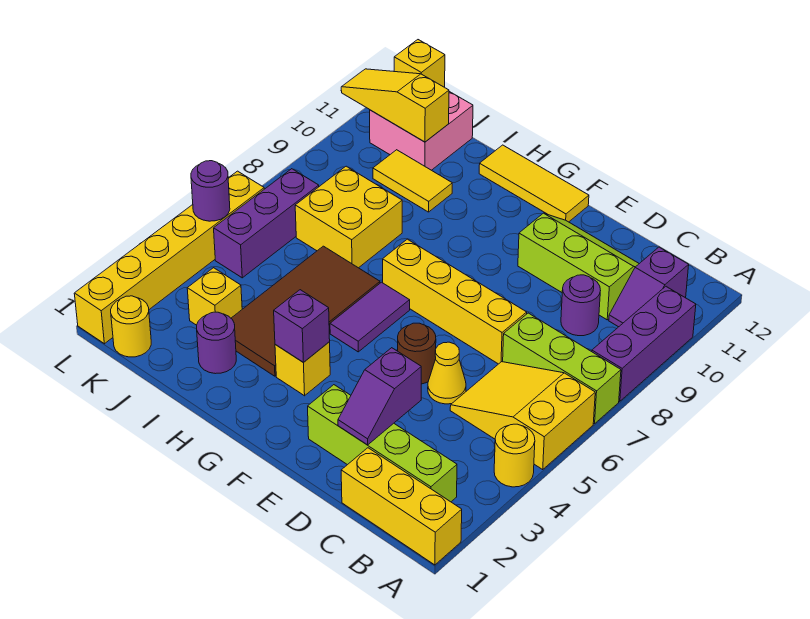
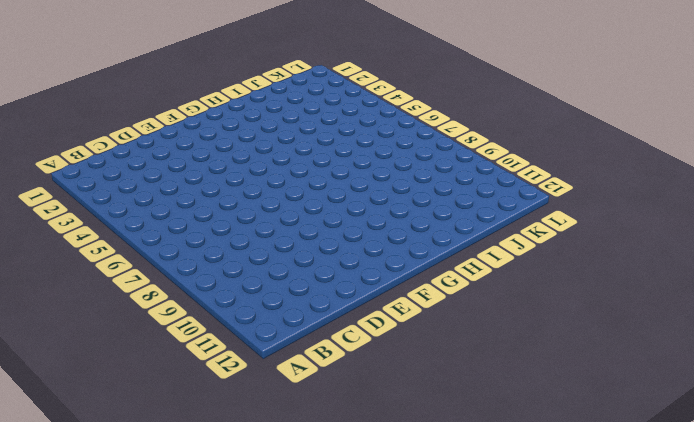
none -> yellow brick A1:C1 level 1
none -> yellow round brick A4 level 1
none -> yellow slope A5:C6 level 1 top A

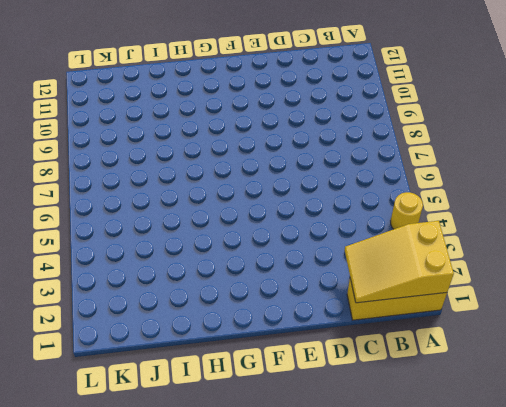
yellow slope A1:C2 level 2 top A -> yellow slope A5:C6 level 1 top A
none -> lime brick A7:C7 level 1
none -> purple brick A8:A10 level 1
none -> lime brick B2:E2 level 1

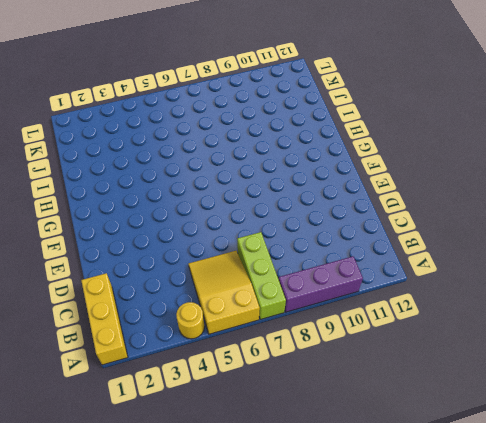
none -> lime brick B2:E2 level 1
none -> purple slope B10:B11 level 1 top 11
none -> purple round brick C9 level 1

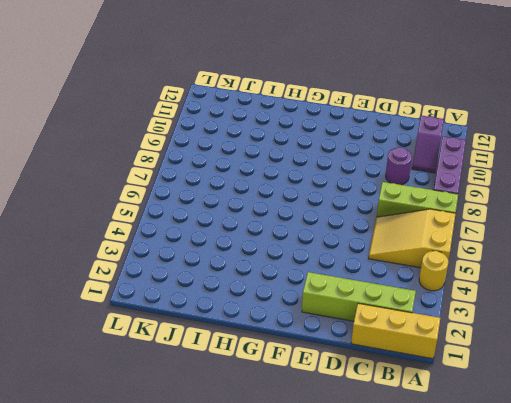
none -> lime slope C10:E11 level 1 top 10
none -> yellow cone D5 level 1
none -> yellow brick D7:G7 level 1

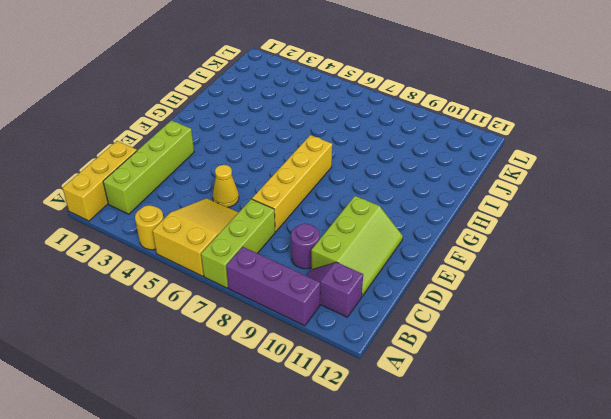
none -> brown round brick E5 level 1
none -> yellow tile F12:H12 level 1
none -> yellow brick G3 level 1

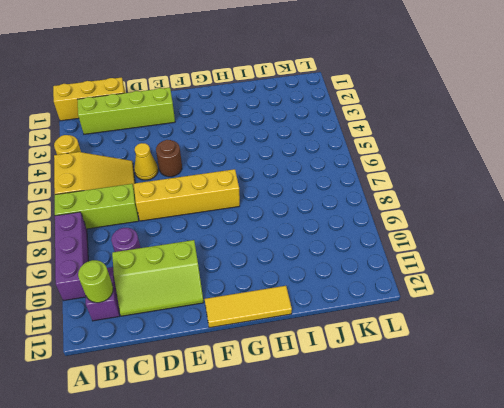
lime round brick B11 level 2 -> none
none -> yellow brick G3 level 1
none -> purple tile G5:G6 level 1
none -> brown tile H3:I6 level 1

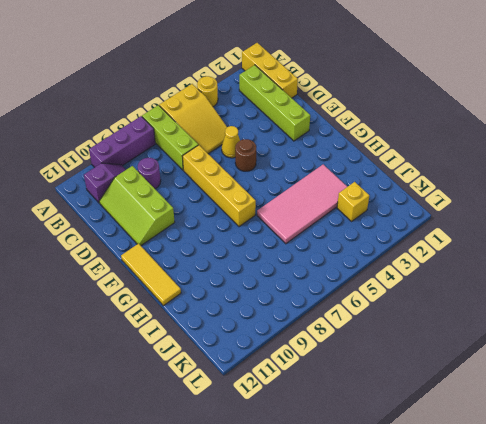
pink tile H3:I6 level 1 -> brown tile H3:I6 level 1
none -> yellow brick G3 level 1
none -> purple tile G5:G6 level 1
none -> purple round brick I2 level 1

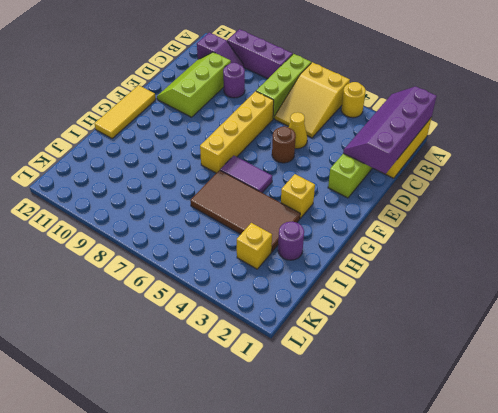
purple slope A1:D2 level 2 top 1 -> purple slope D2:D3 level 2 top 3
none -> yellow brick I7:J8 level 1
none -> yellow tile I10:J10 level 1
none -> pink brick J11:K12 level 1

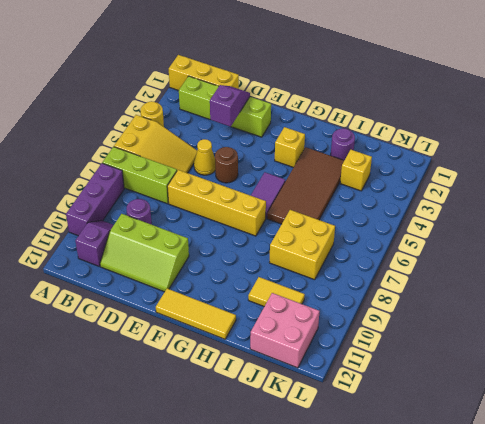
none -> yellow round brick K1 level 1
none -> purple brick K5:K7 level 1
none -> yellow brick L1:L6 level 1

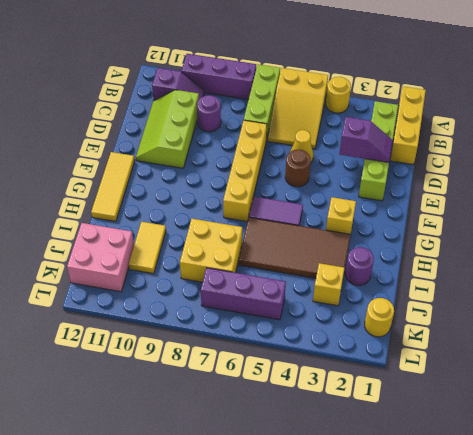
none -> yellow brick L1:L6 level 1
none -> purple brick G3 level 2
none -> yellow slope J11:L11 level 2 top J

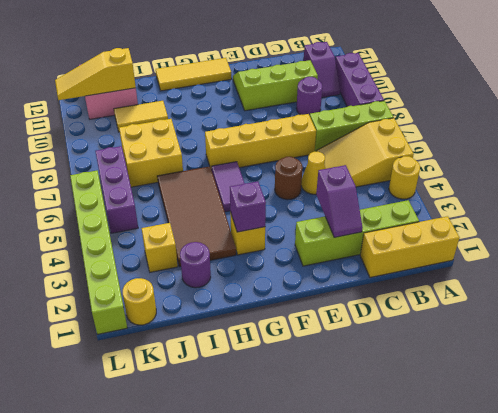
lime brick L1:L6 level 1 -> yellow brick L1:L6 level 1
none -> yellow brick K12 level 2
none -> purple round brick L5 level 2

